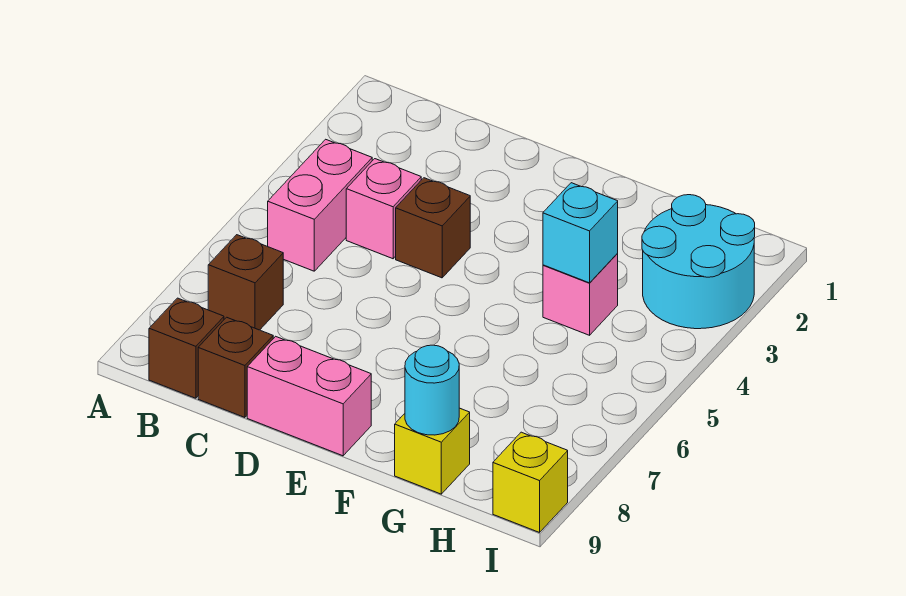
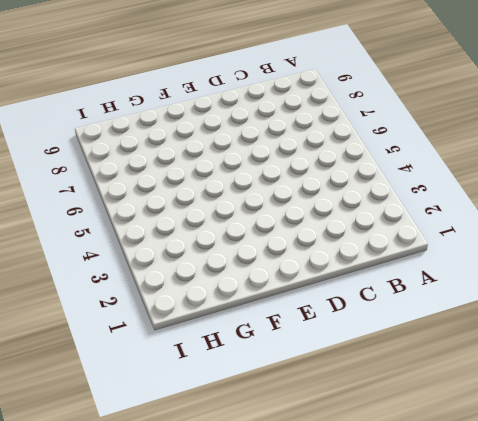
none -> pink brick B4:B5 level 1
none -> brown brick B7 level 1
none -> brown brick B9 level 1

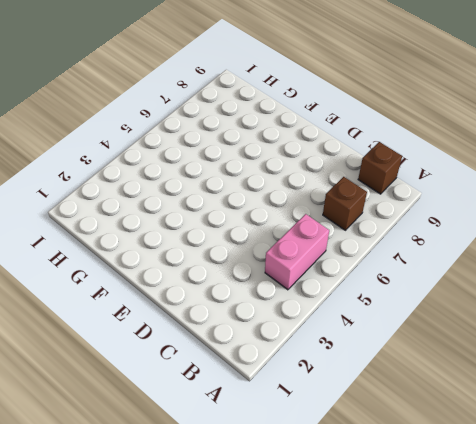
none -> pink brick C4 level 1
none -> brown brick C9 level 1
none -> brown brick D4 level 1

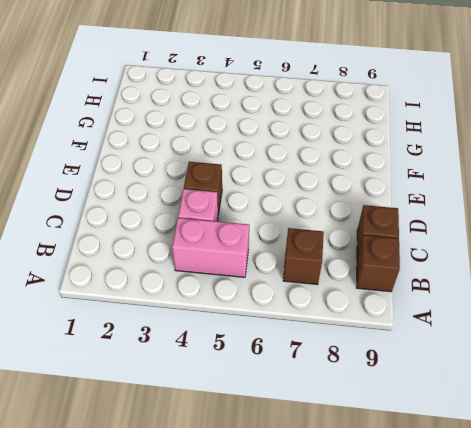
none -> pink brick D9:E9 level 1
none -> pink brick G4 level 1
none -> yellow brick G9 level 1

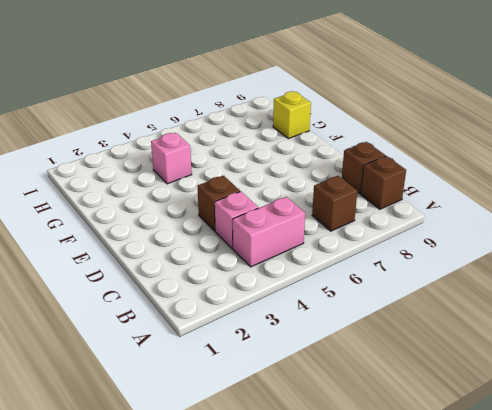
none -> pink brick D9:E9 level 1
none -> cyan round brick H2:I3 level 1
none -> yellow brick I9 level 1

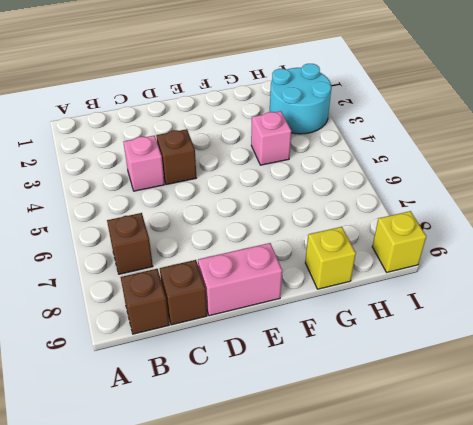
none -> pink brick B4:B5 level 1
none -> cyan brick G4 level 2
none -> cyan round brick G9 level 2

